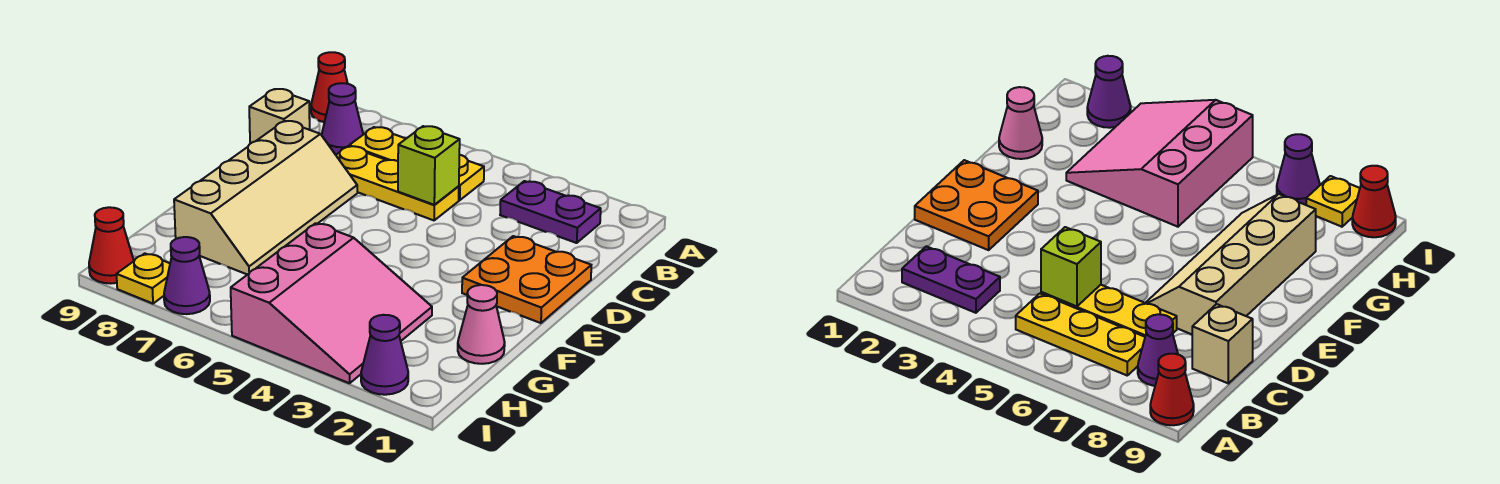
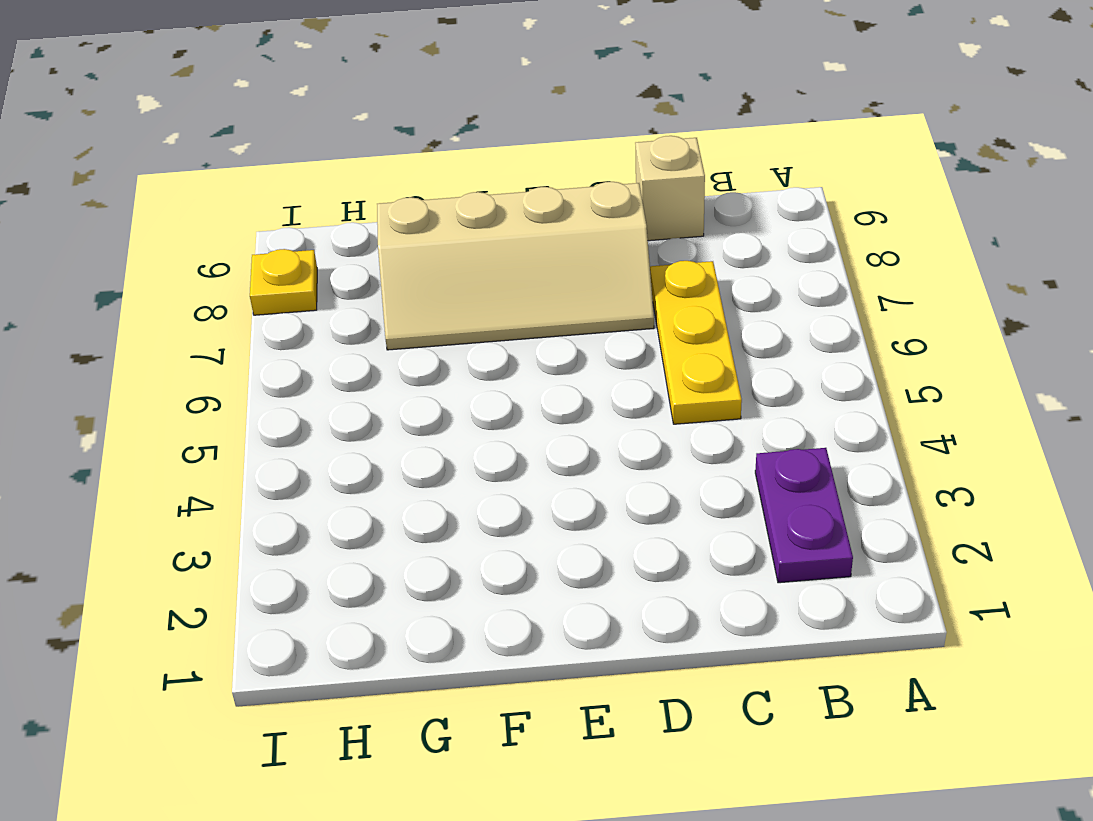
none -> red cone A9 level 1
none -> yellow plate B5:B7 level 1
none -> purple cone B8 level 1

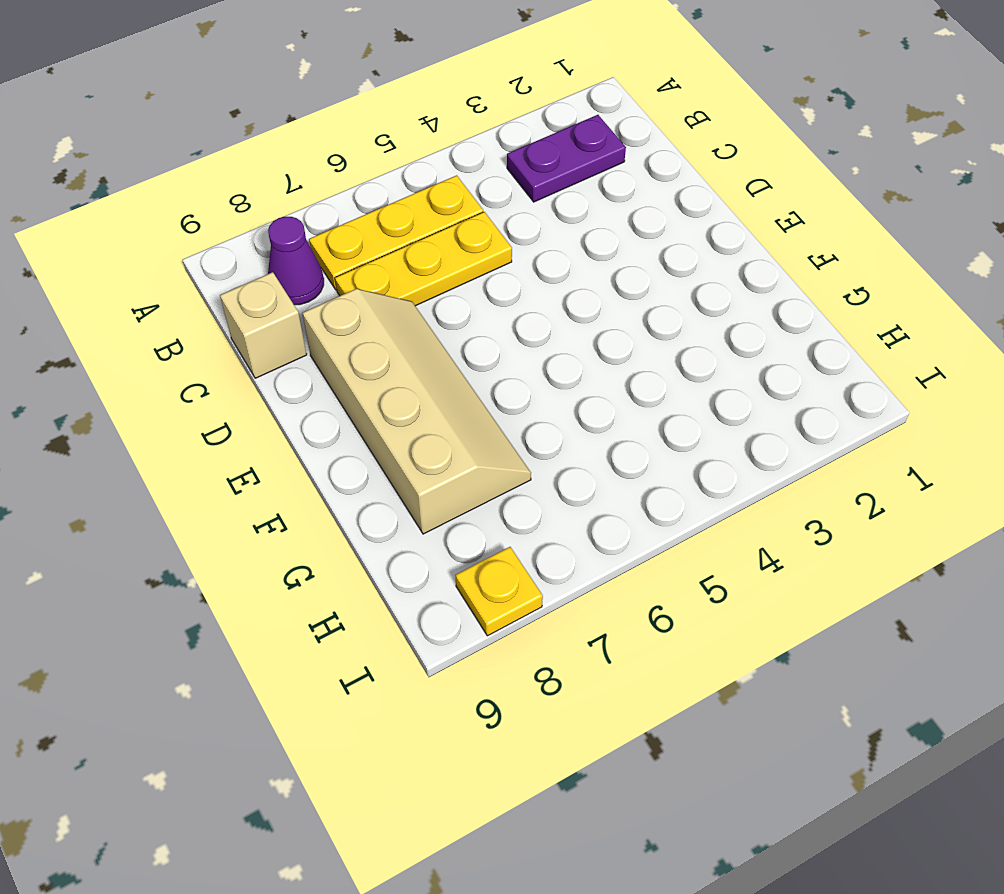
none -> red cone A9 level 1
none -> orange plate D1:E2 level 1
none -> pink cone G1 level 1

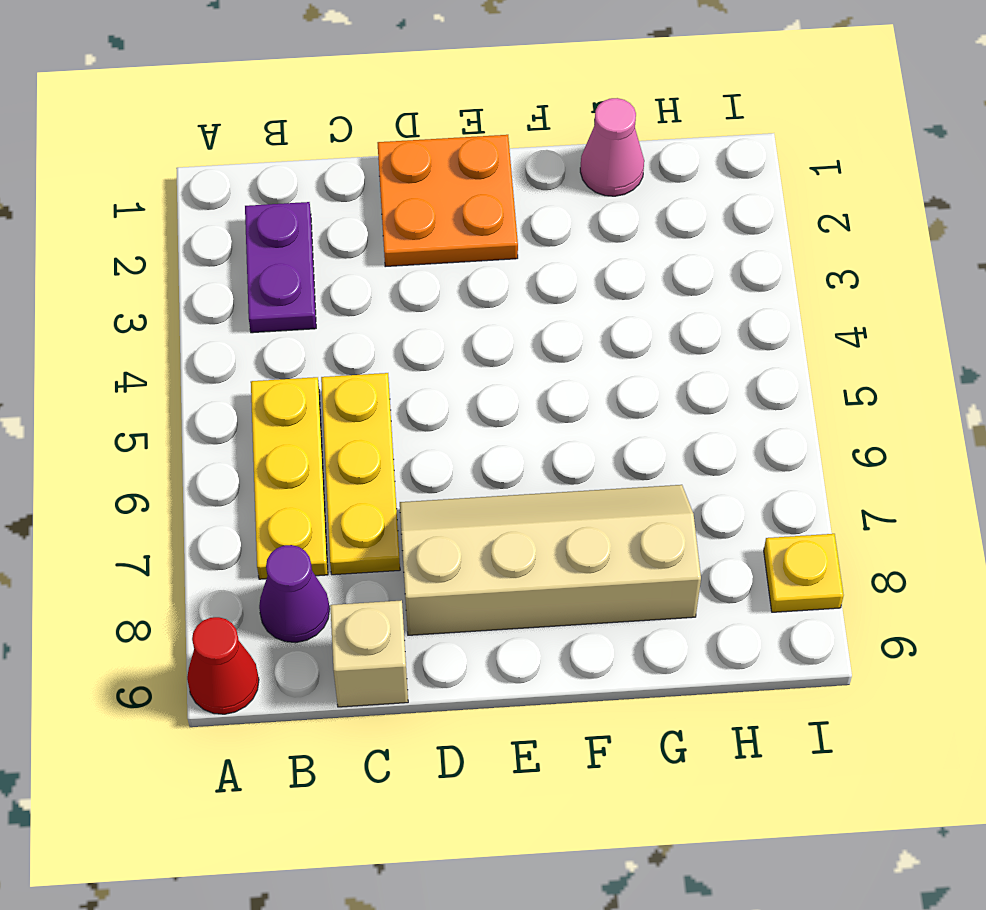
none -> pink slope G3:I5 level 1 top 5
none -> purple cone I2 level 1
none -> purple cone I7 level 1

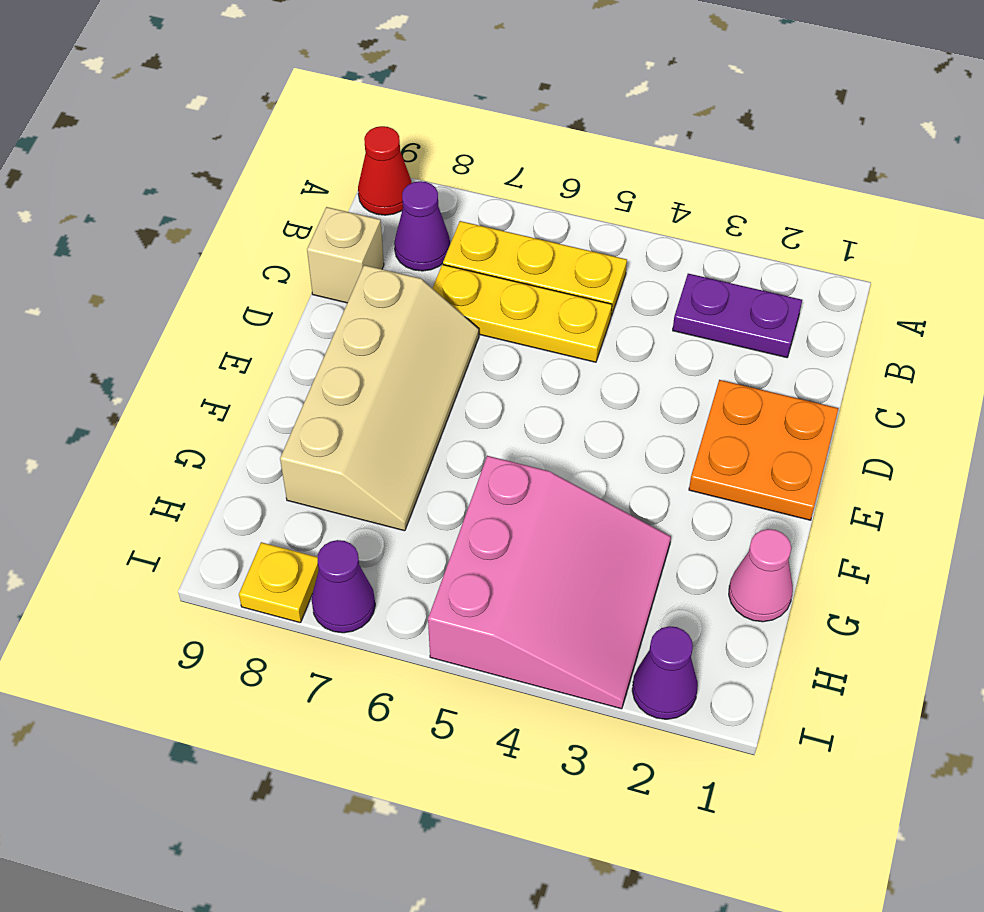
none -> red cone I9 level 1
none -> lime brick C5 level 2

